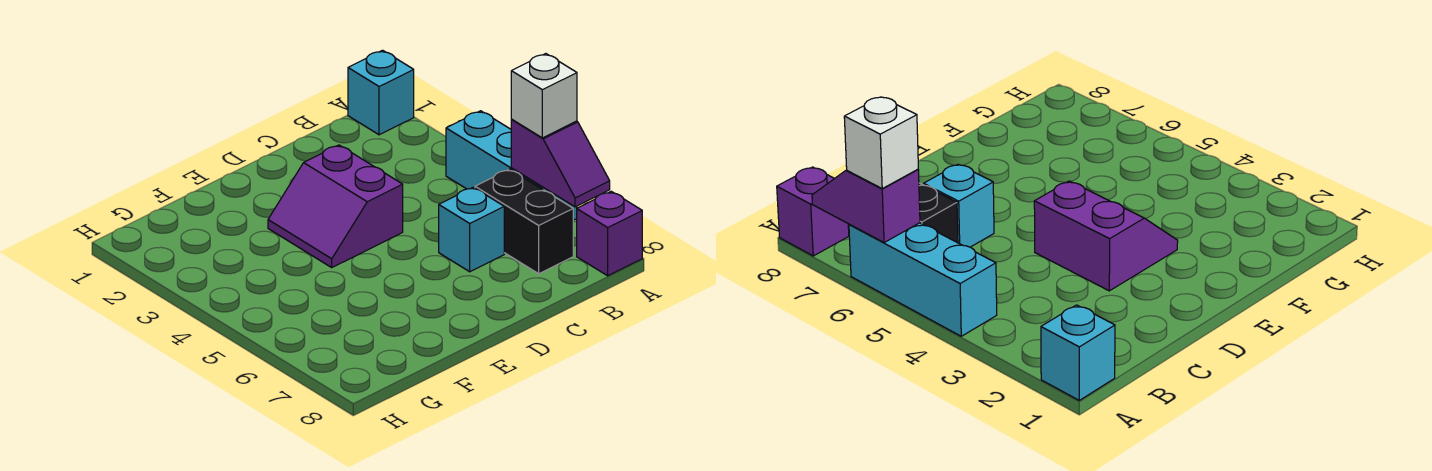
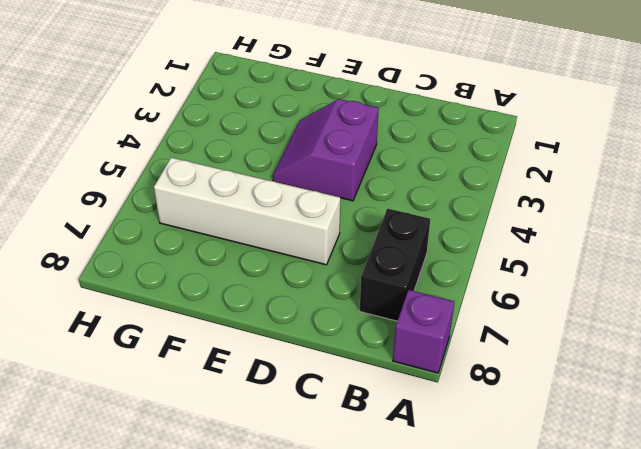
white brick D6:G6 level 1 -> none
none -> cyan brick A1 level 1
none -> cyan brick A4:A6 level 1

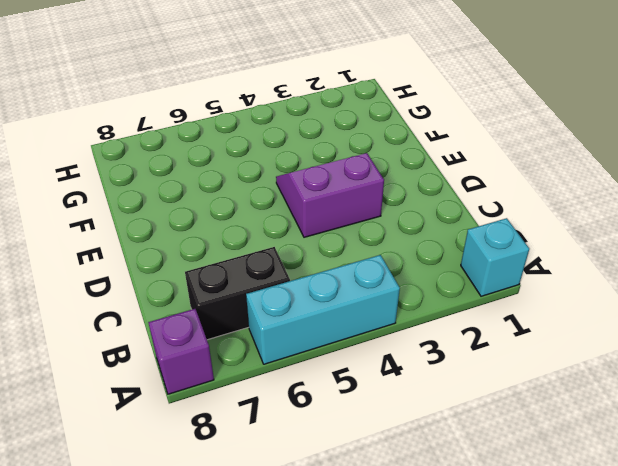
none -> cyan brick C6 level 1
none -> purple slope A6:A7 level 2 top 6

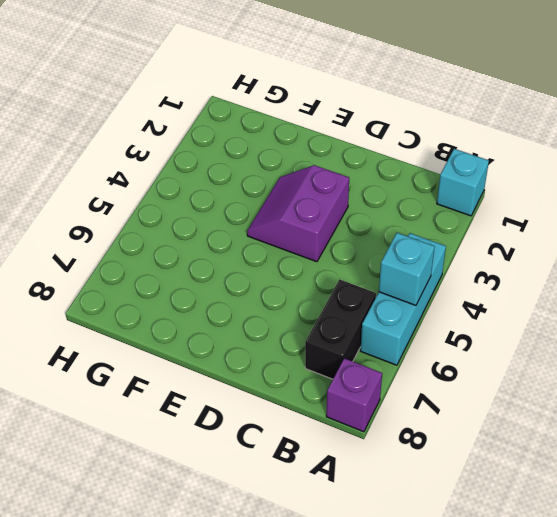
cyan brick A5 level 2 -> cyan brick C6 level 1
none -> purple slope A6:A7 level 2 top 6
none -> white brick A6 level 3

